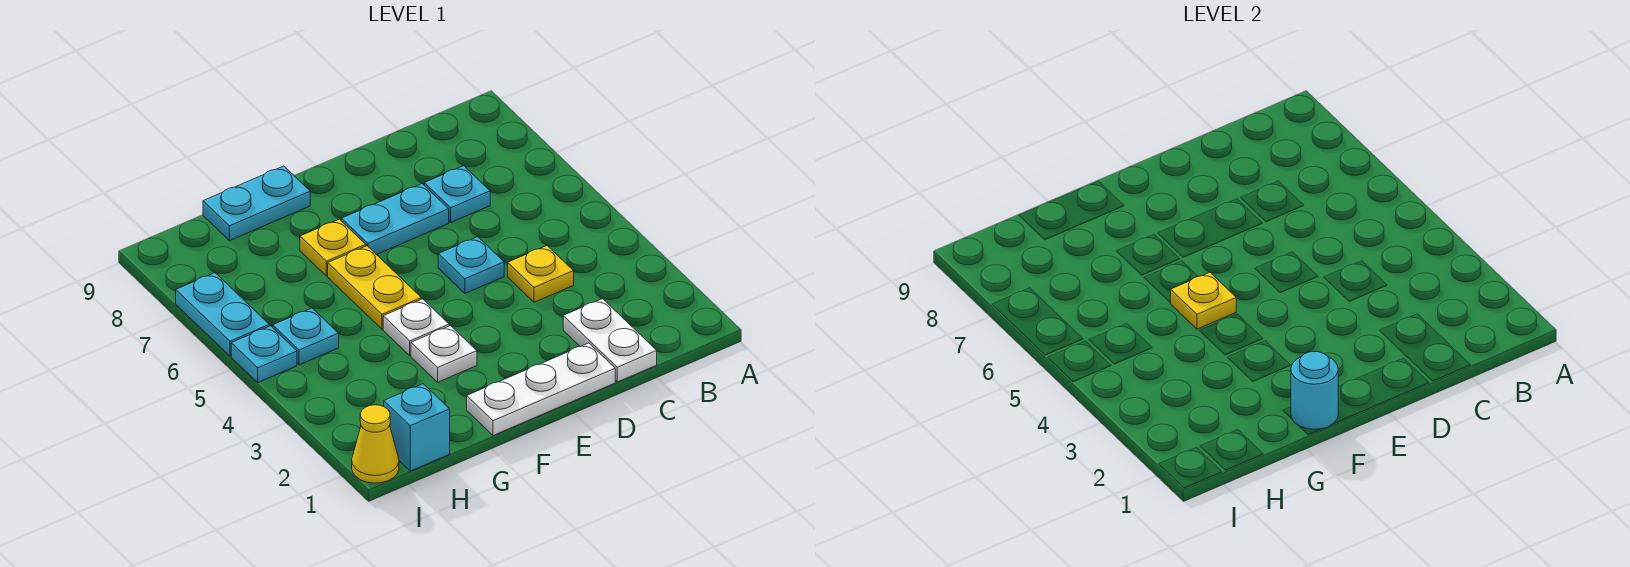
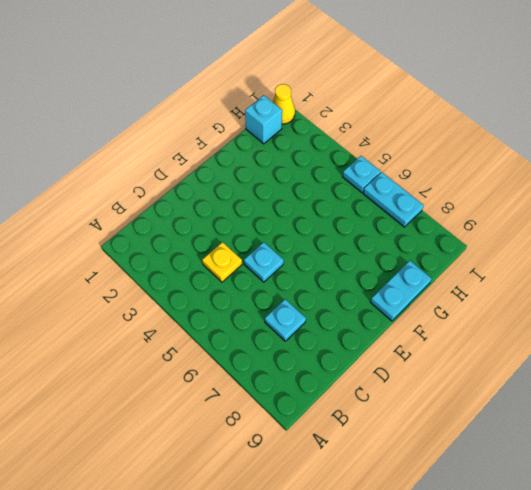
none -> white plate C1:C2 level 1
none -> white plate D1:F1 level 1
none -> cyan plate D7:E7 level 1

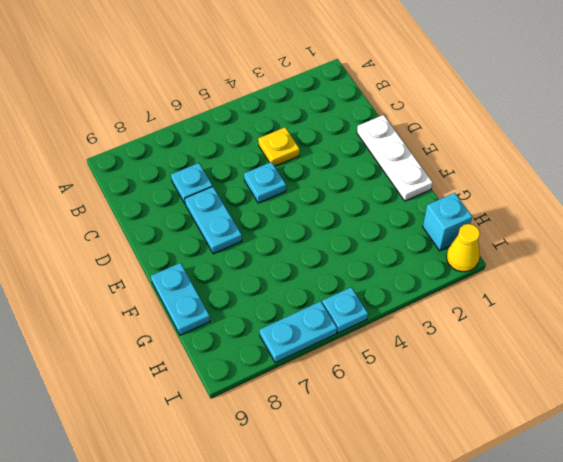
none -> white plate C1:C2 level 1
none -> white plate F3 level 1
none -> white plate F4 level 1

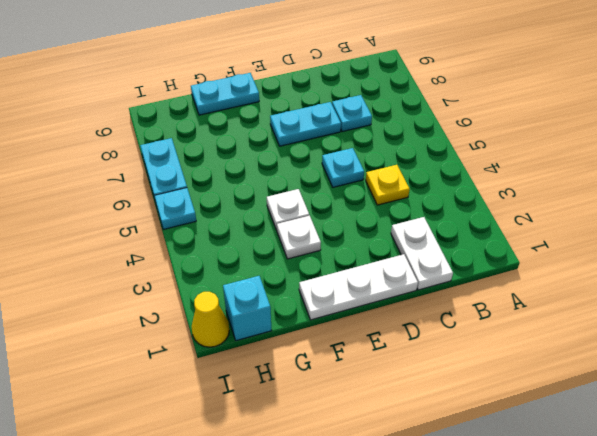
none -> yellow plate F5:F6 level 1
none -> yellow plate F7 level 1
none -> cyan plate H5 level 1

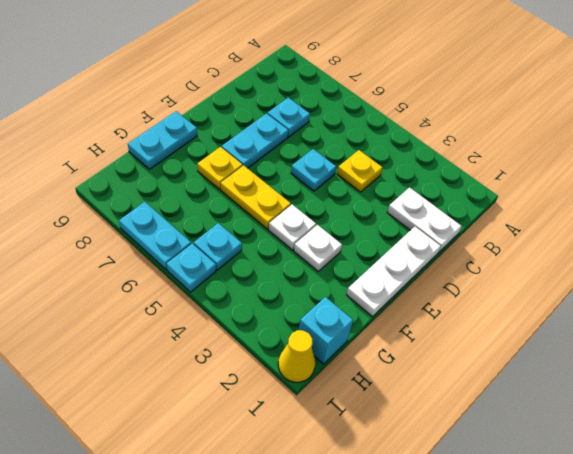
none -> cyan round brick F1 level 2
none -> yellow plate F5 level 2

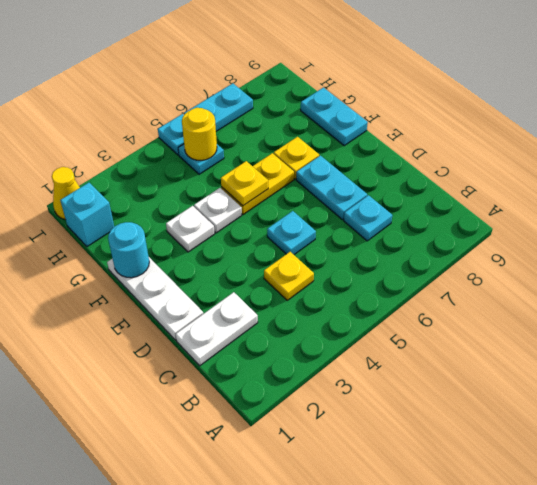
yellow round brick H5 level 2 -> none

